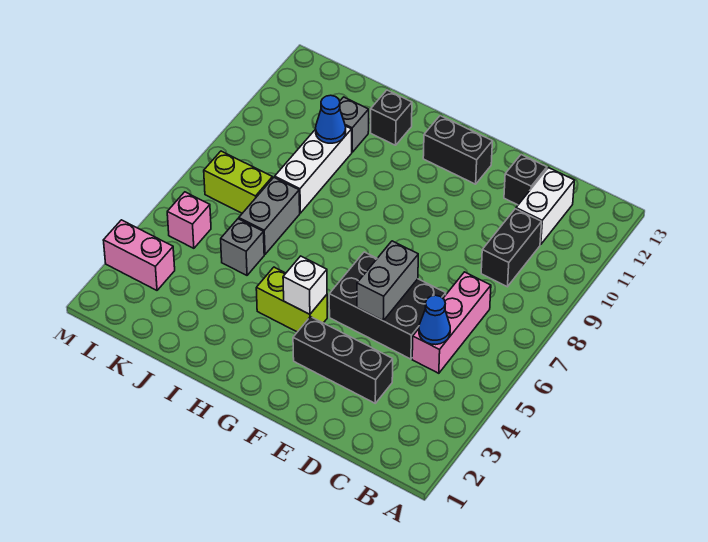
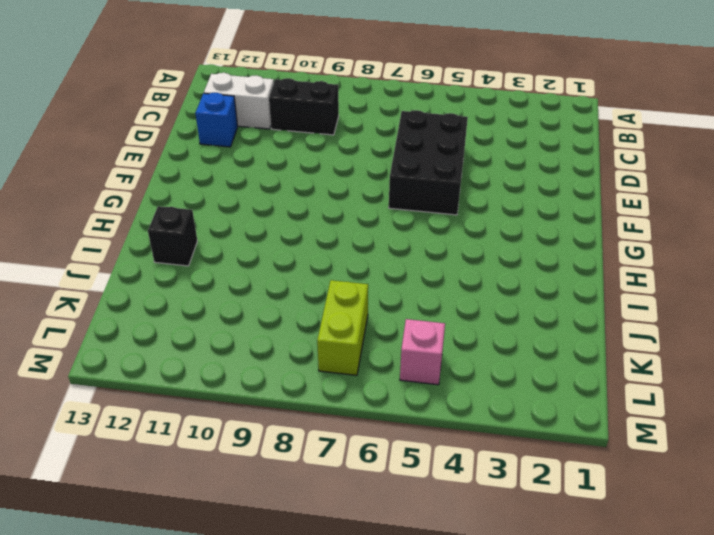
blue brick D12 level 1 -> black brick D12 level 1
none -> pink brick C5:C7 level 1
none -> black brick D3:F3 level 1
none -> black brick F12:G12 level 1

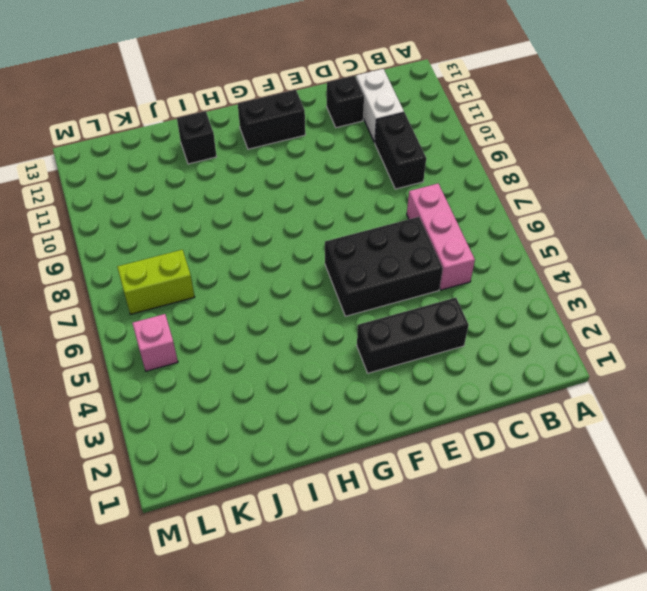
none -> lime brick G4:H4 level 1
none -> grey brick J5 level 1
none -> grey brick J6:J7 level 1

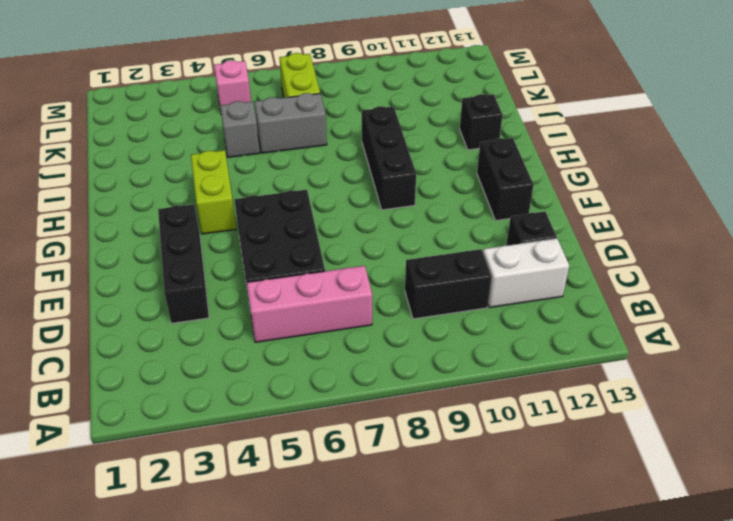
black brick G9:I9 level 1 -> none
none -> white brick J8:J10 level 1
none -> grey brick J11 level 1
none -> pink brick L3:M3 level 1

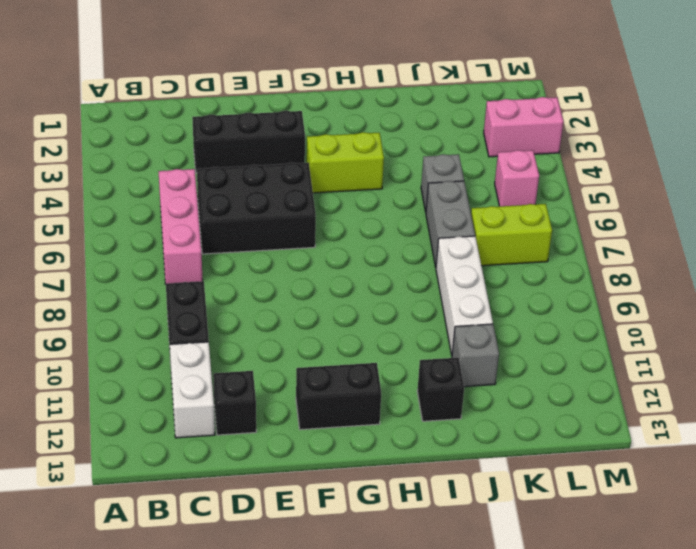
none -> blue cone C5 level 2
none -> grey brick E5:E6 level 2
none -> white brick G4 level 2

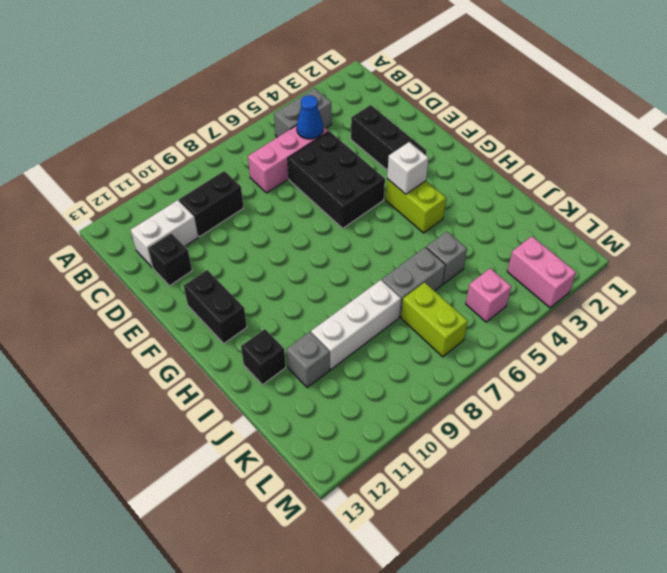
grey brick B4:B5 level 1 -> grey brick E5:E6 level 2
none -> blue cone J10 level 2

